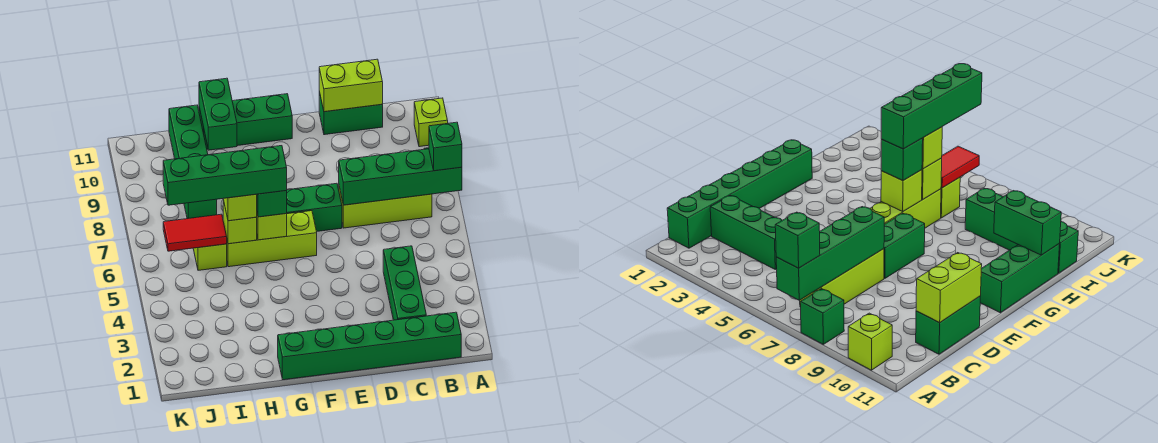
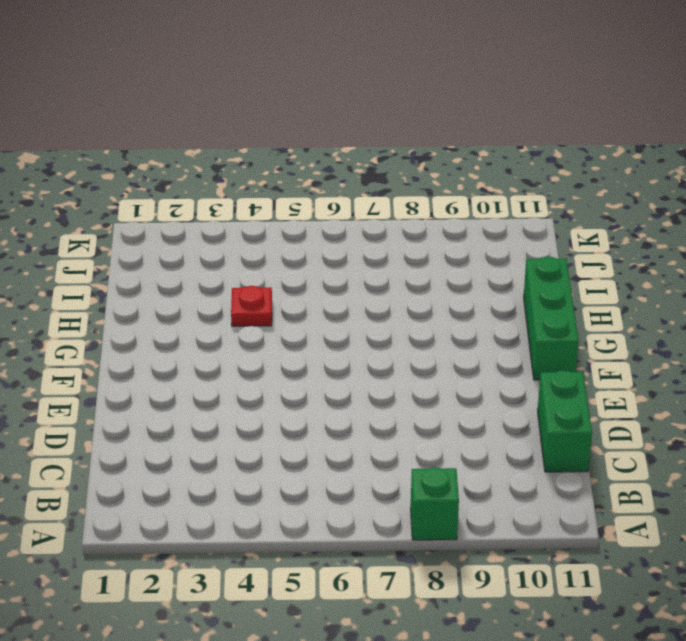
red plate H4 level 1 -> none
none -> lime brick A10 level 1
none -> green brick B1:G1 level 1
none -> lime brick B7:D7 level 1

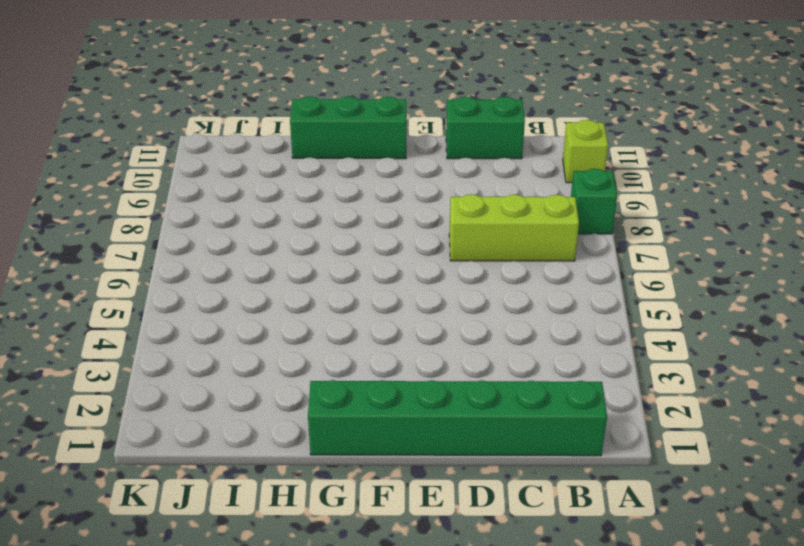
none -> green brick C2:C4 level 1
none -> green brick E7:F7 level 1
none -> lime brick F6:H6 level 1

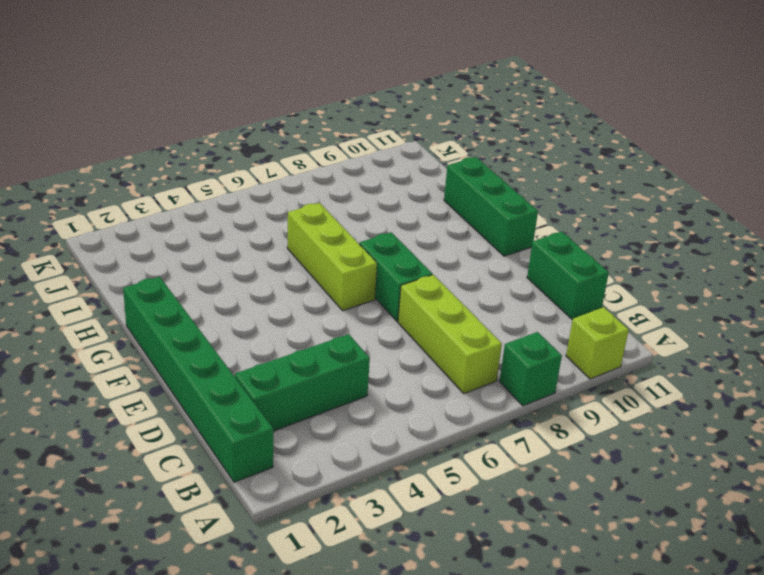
none -> lime brick I6 level 1
none -> green brick I8:I11 level 1
none -> green brick A7:D7 level 2

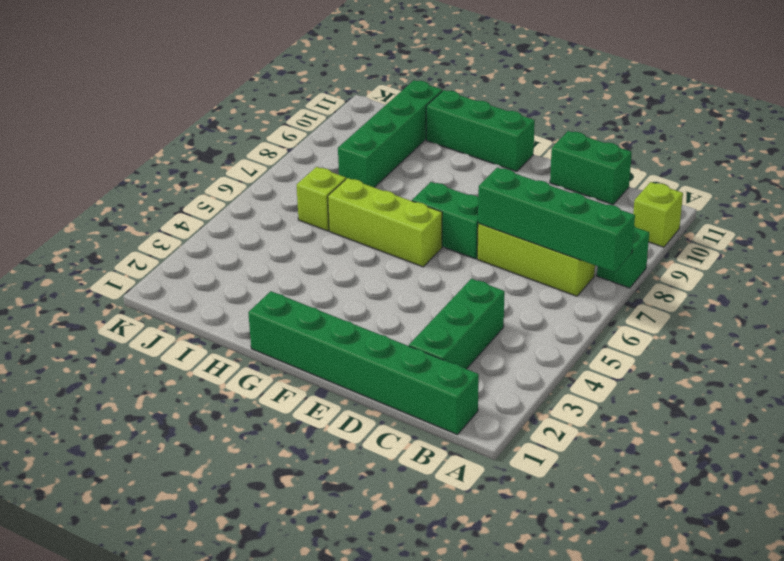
none -> lime brick C11:D11 level 2
none -> lime brick G6 level 2
none -> lime brick H6 level 2

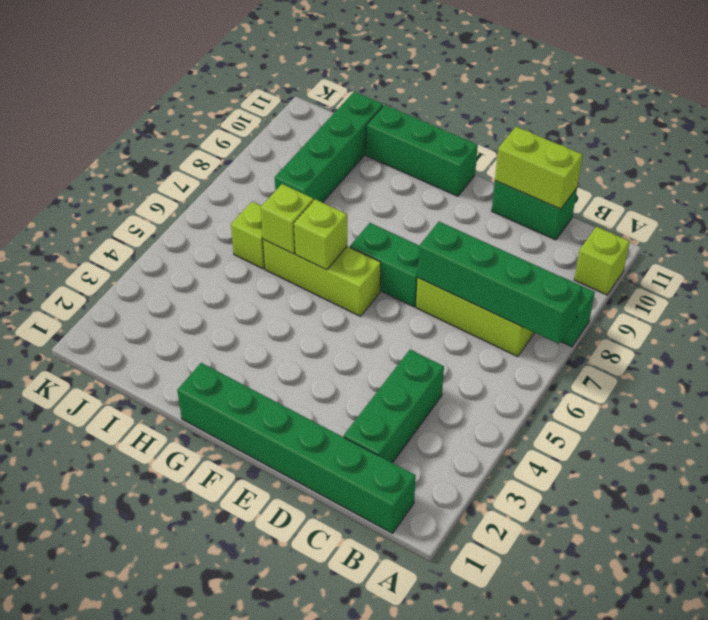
none -> green brick H10:H11 level 2
none -> red tile I6:J6 level 2
none -> green brick A7 level 3

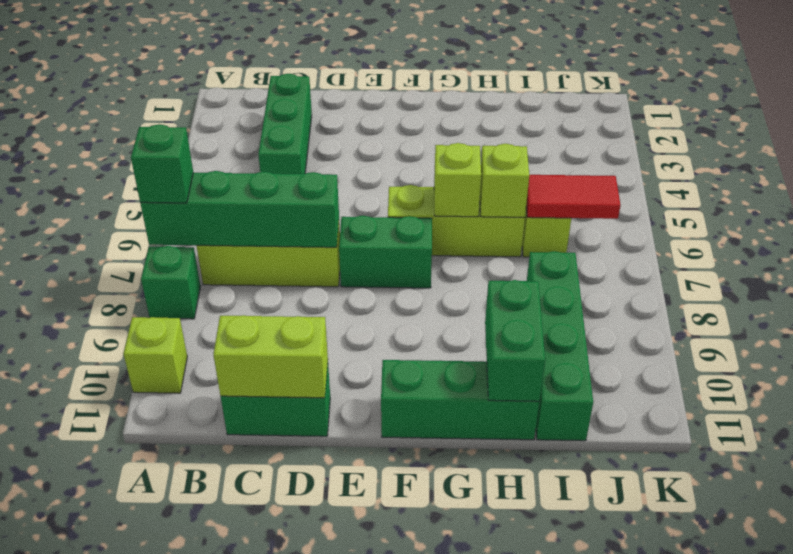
none -> green brick B1:G1 level 1
none -> green brick G6 level 3
none -> lime brick H6 level 3

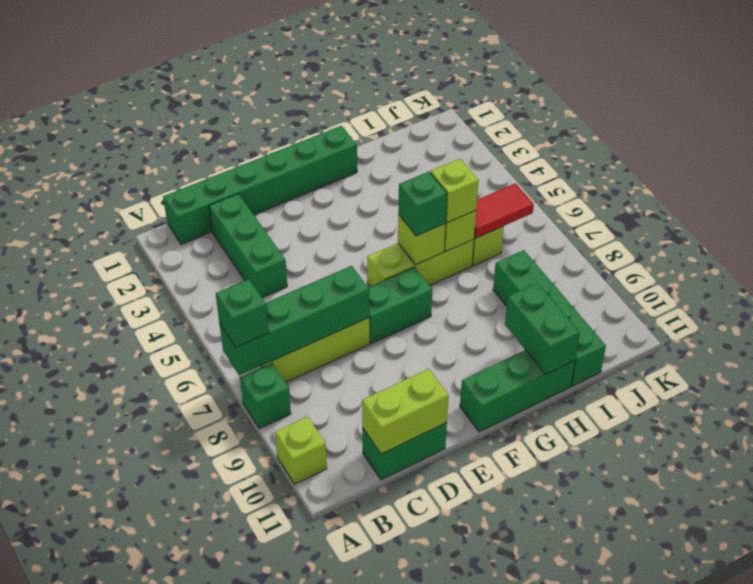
none -> green brick G6:J6 level 4

